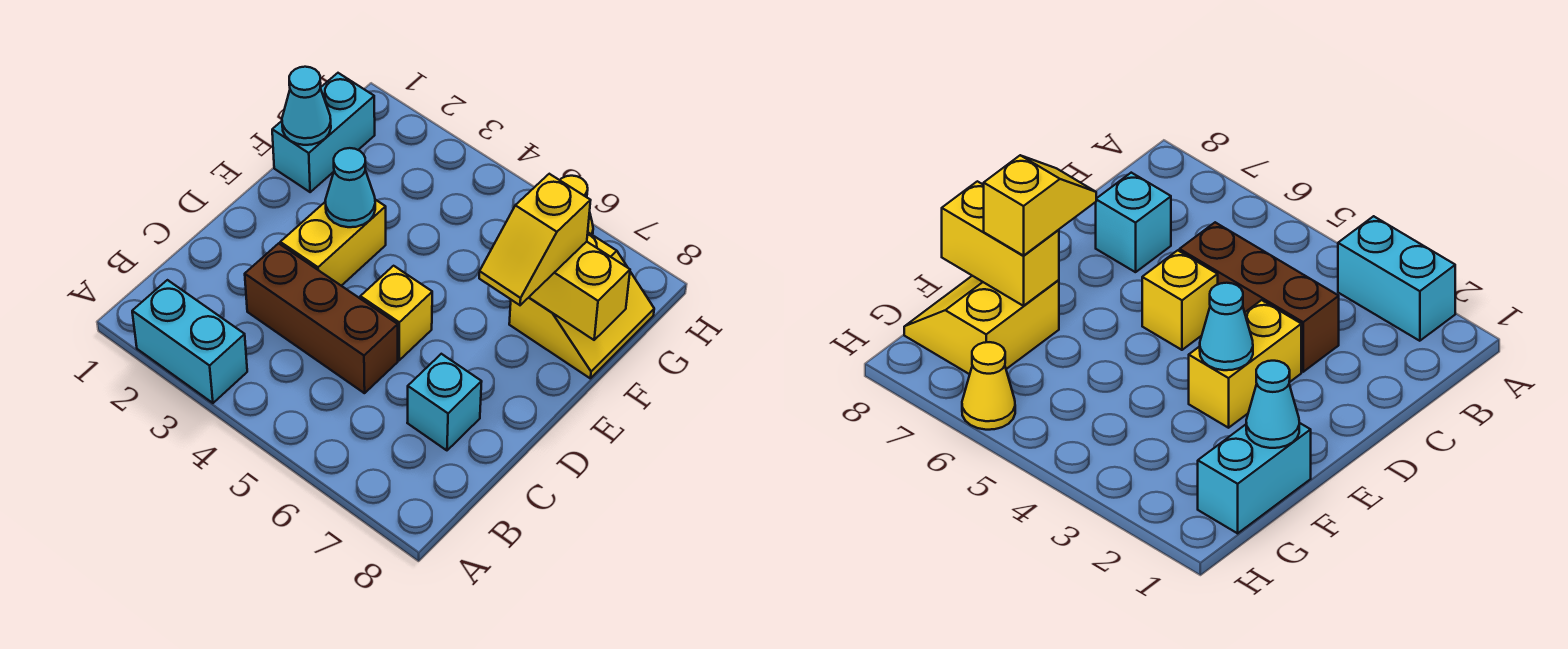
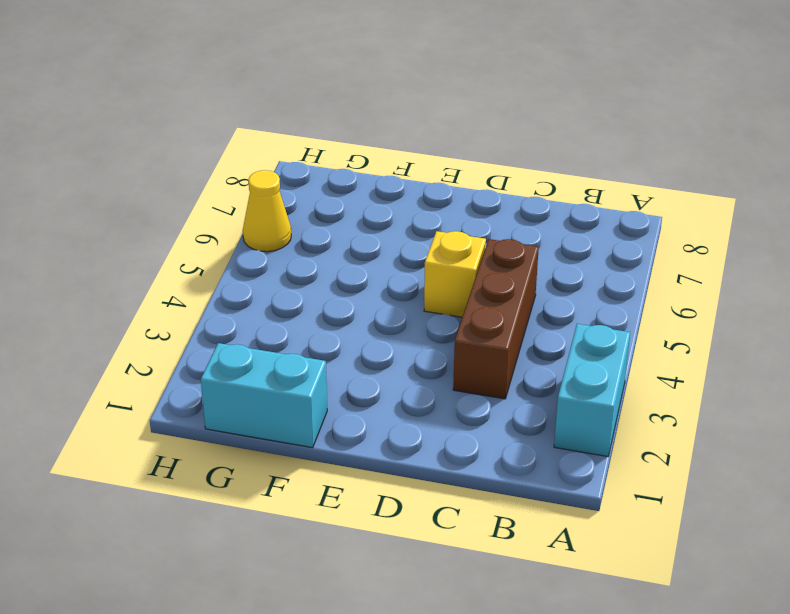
none -> cyan brick C7 level 1
none -> yellow brick D3:E3 level 1
none -> yellow slope F7:G8 level 1 top 7

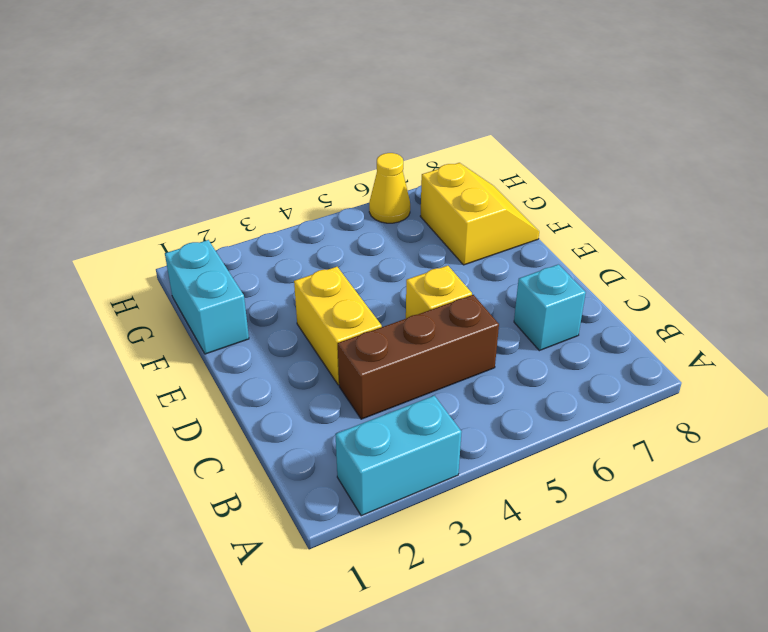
none -> cyan cone E3 level 2
none -> cyan cone F1 level 2
none -> yellow brick F7:F8 level 2

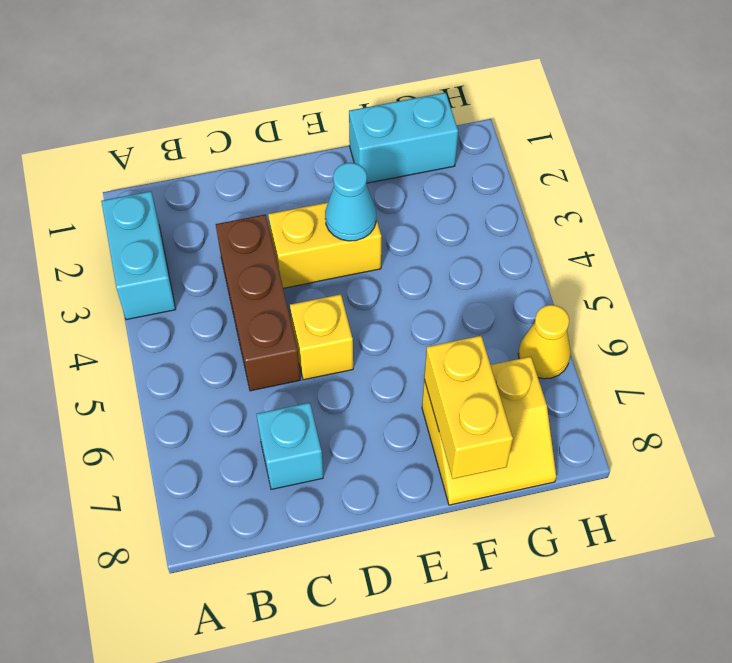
none -> cyan cone F1 level 2
none -> yellow slope E7:F7 level 3 top F

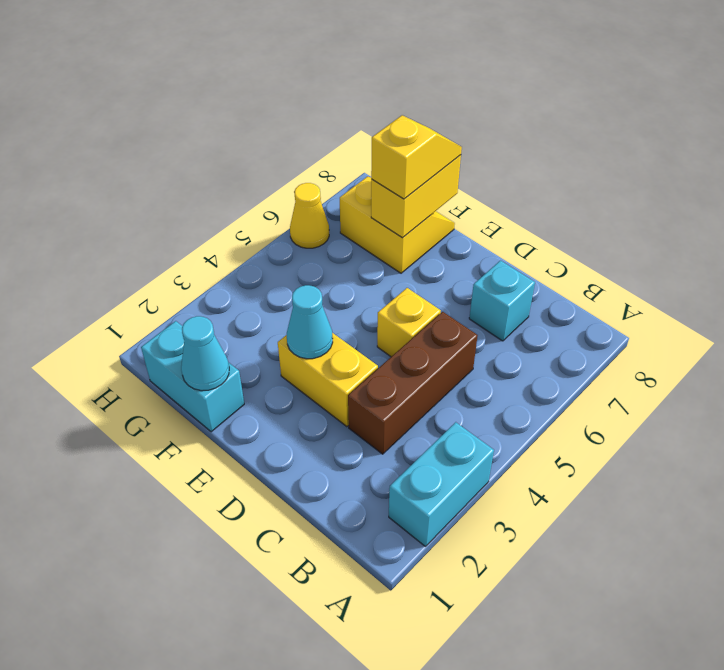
yellow slope F7:F8 level 3 top 7 -> yellow slope E7:F7 level 3 top F

